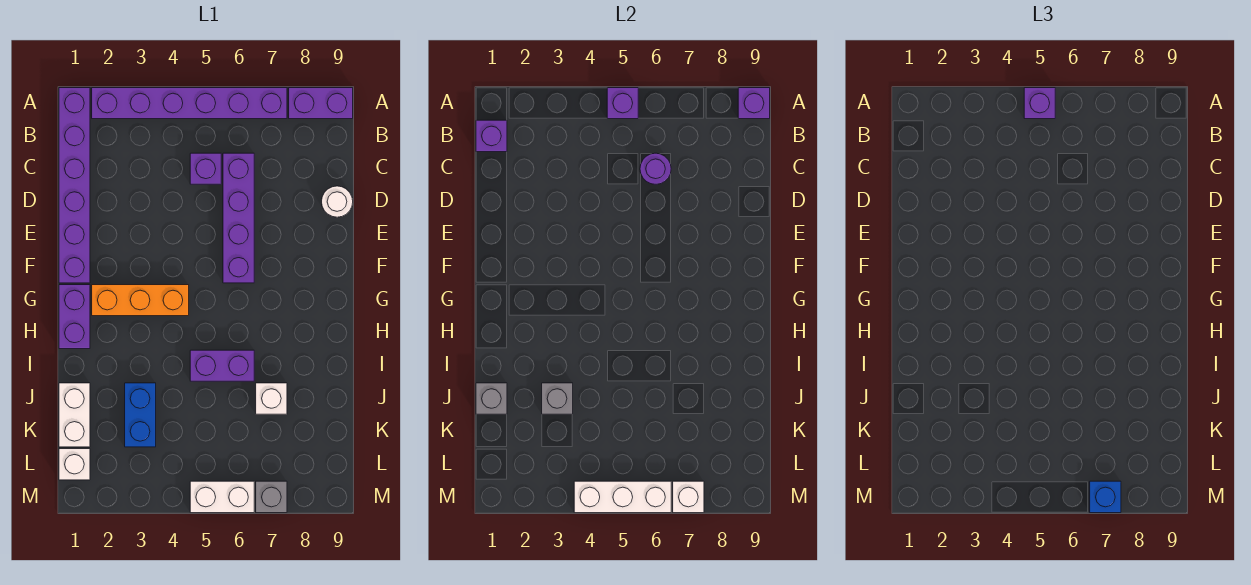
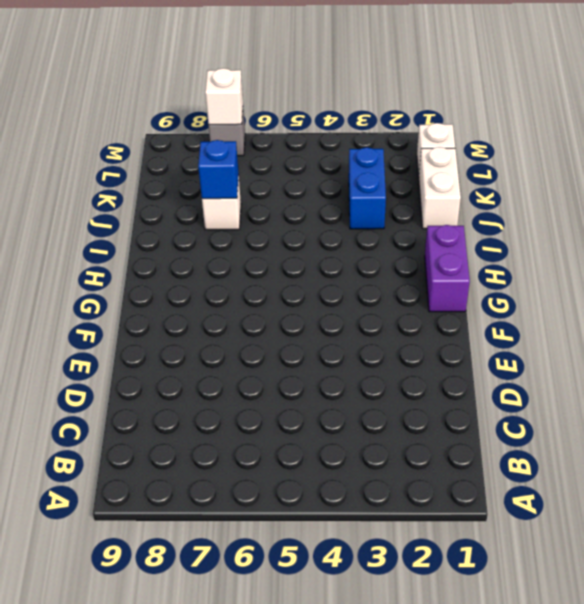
blue brick J7 level 2 -> blue brick M7 level 3
none -> purple brick A1:F1 level 1
none -> purple brick A2:A7 level 1
none -> purple brick A8:A9 level 1

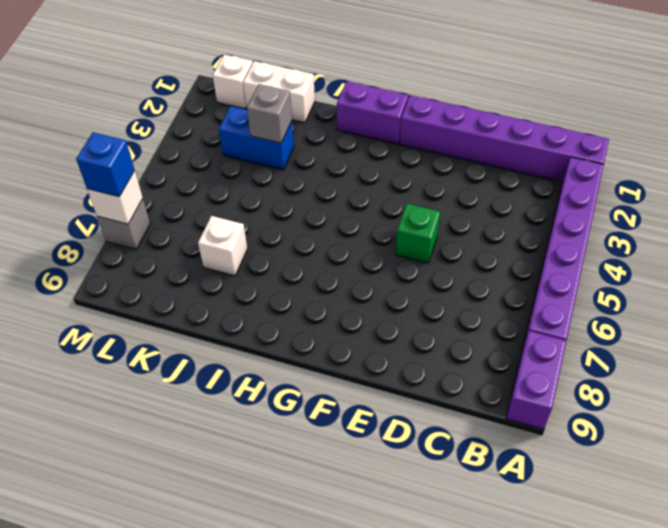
green brick E5 level 1 -> none
none -> purple brick C5 level 1
none -> purple brick C6:F6 level 1
none -> white round brick D9 level 1

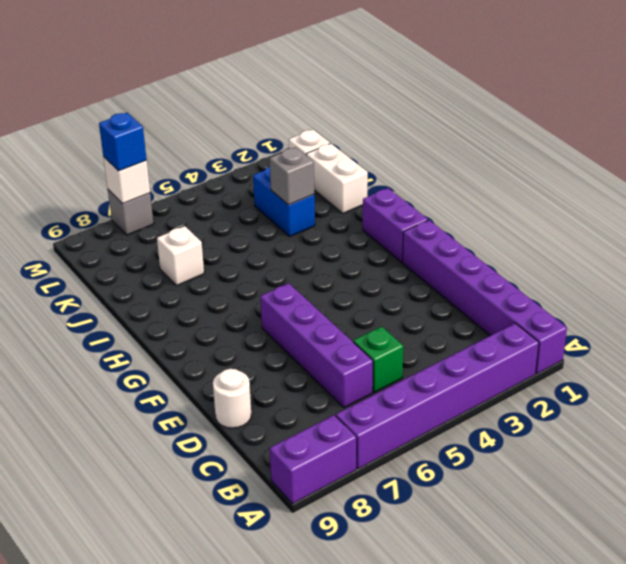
green brick C5 level 1 -> purple brick C5 level 1
none -> orange brick G2:G4 level 1
none -> purple brick I5:I6 level 1
none -> white brick M5:M6 level 1

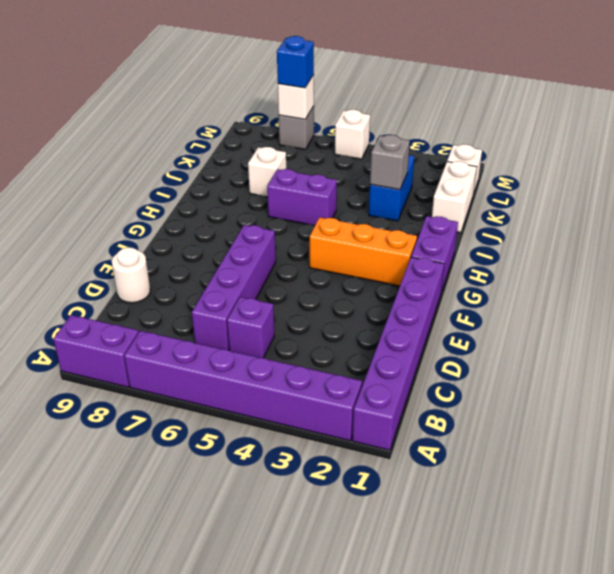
white brick M5 level 1 -> white brick M5:M6 level 1
none -> purple brick A5 level 2
none -> purple brick A9 level 2
none -> purple brick B1 level 2

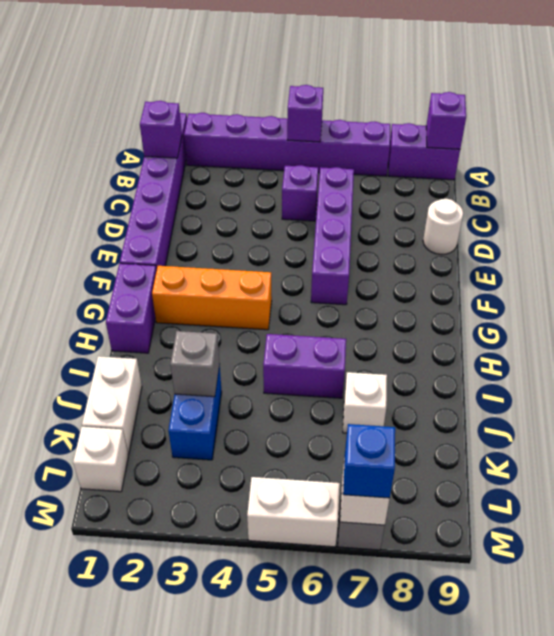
none -> purple round brick C6 level 2
none -> grey brick J1 level 2
none -> white brick M4:M6 level 2

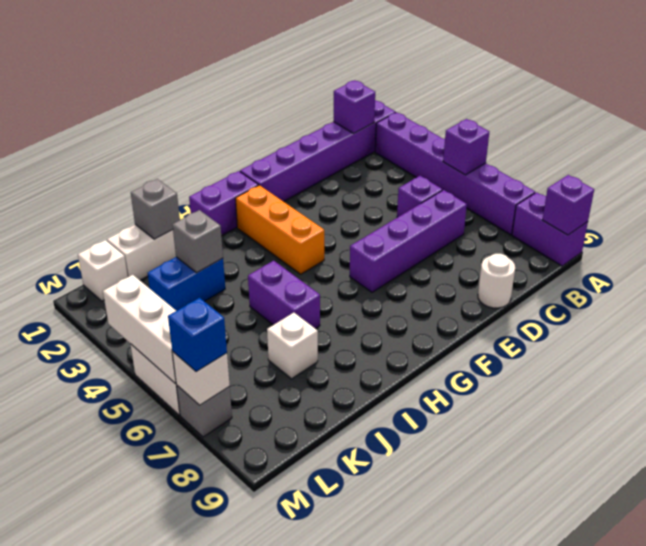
none -> purple round brick C6 level 2
none -> purple brick A5 level 3

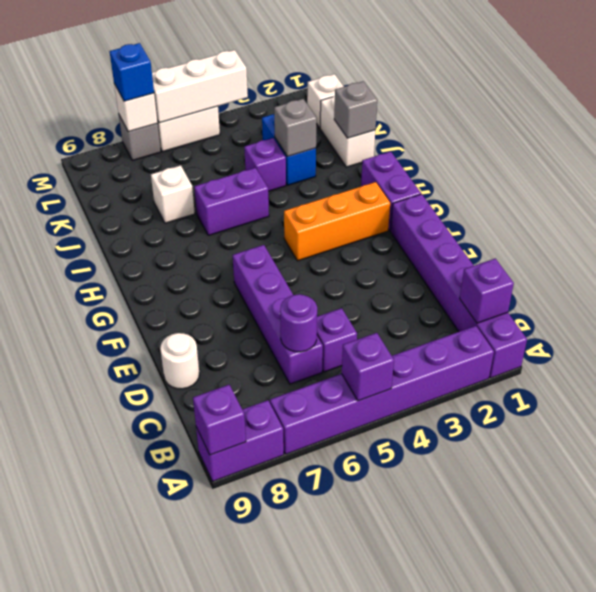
purple brick J4 level 1 -> purple brick A5 level 3

